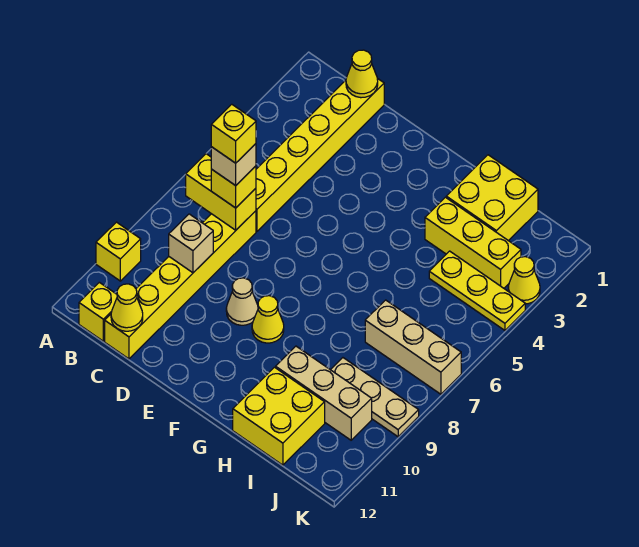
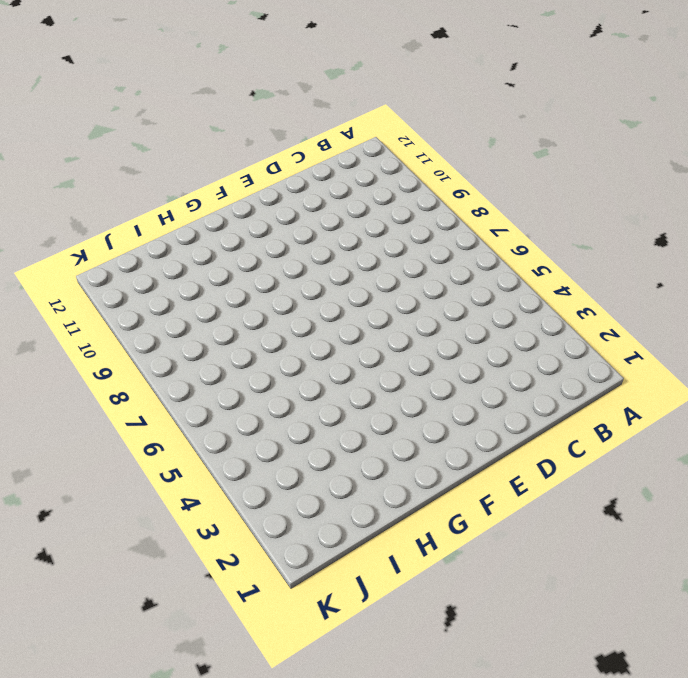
none -> yellow brick A10 level 1
none -> yellow brick B12 level 1
none -> yellow brick C1:C6 level 1

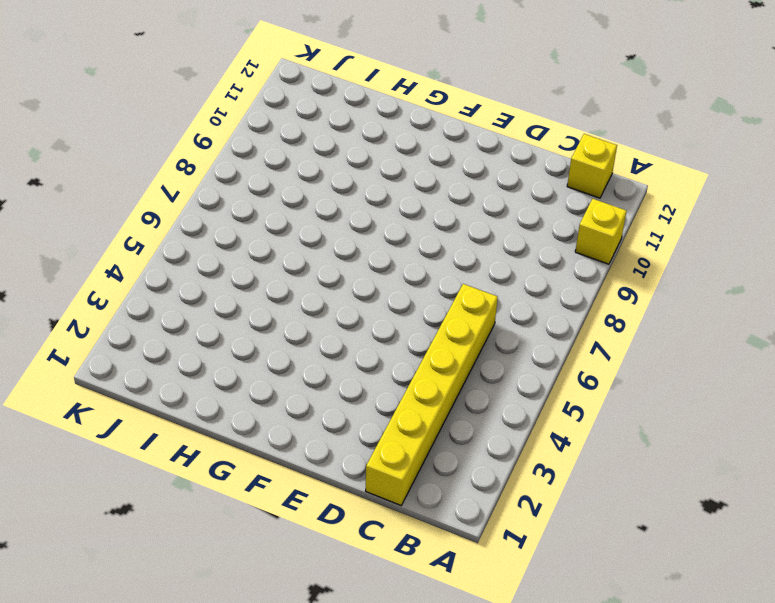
none -> yellow brick C7:C12 level 1
none -> tan cone E9 level 1
none -> yellow cone F9 level 1

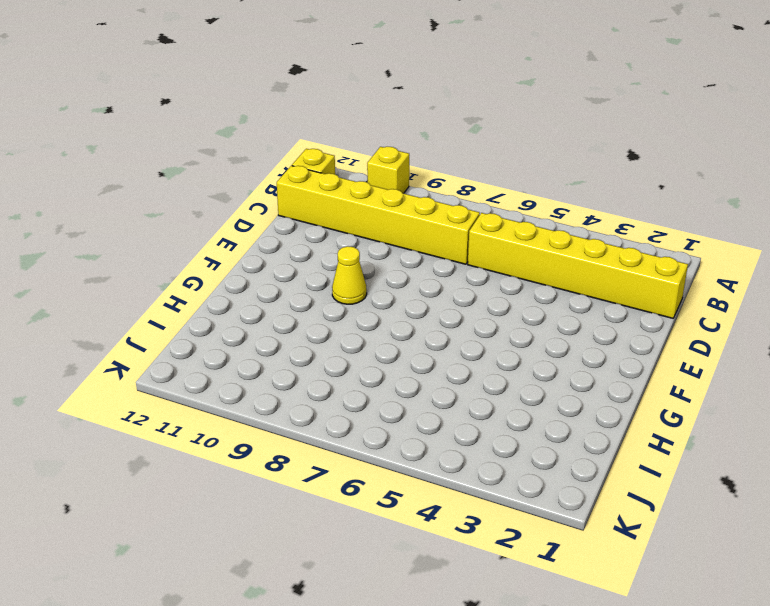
none -> tan cone E9 level 1
none -> yellow brick H1:I2 level 1
none -> yellow brick H3:J3 level 1

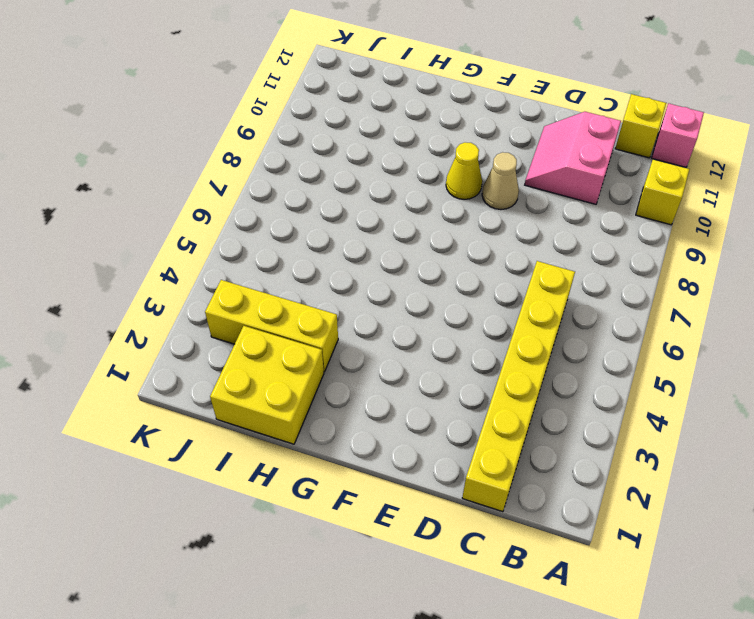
pink brick A12 level 1 -> none
pink slope C10:D11 level 1 top C -> yellow brick C7:C12 level 1
none -> tan brick H10:J10 level 1
none -> yellow brick H11:I12 level 1
none -> yellow plate I4:K4 level 1

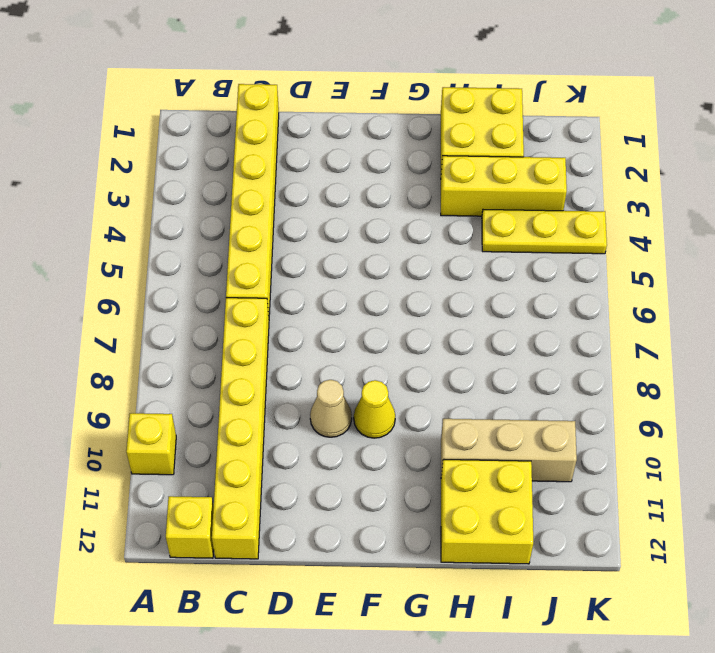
none -> tan brick I7:K7 level 1
none -> tan plate I9:K9 level 1
none -> yellow cone K3 level 1

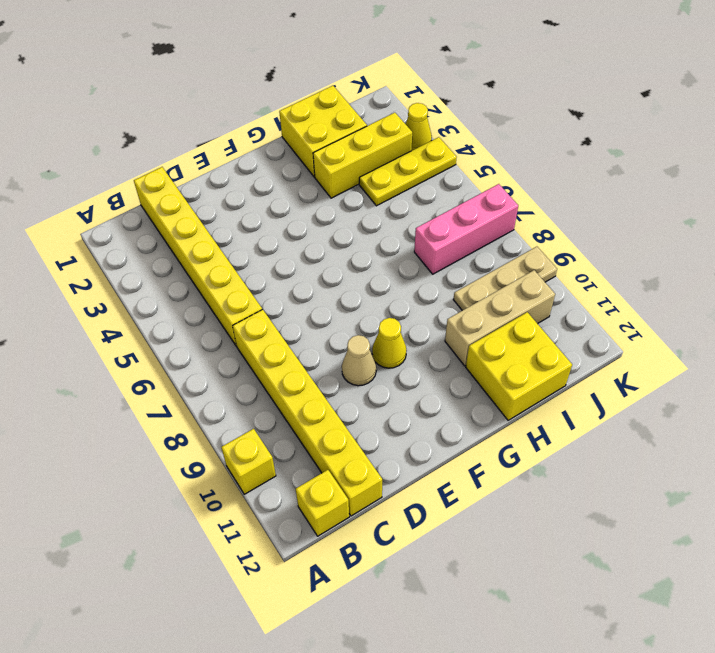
pink brick I7:K7 level 1 -> tan brick I7:K7 level 1
none -> yellow brick B7:C7 level 2
none -> yellow cone C1 level 2
none -> tan brick C9 level 2

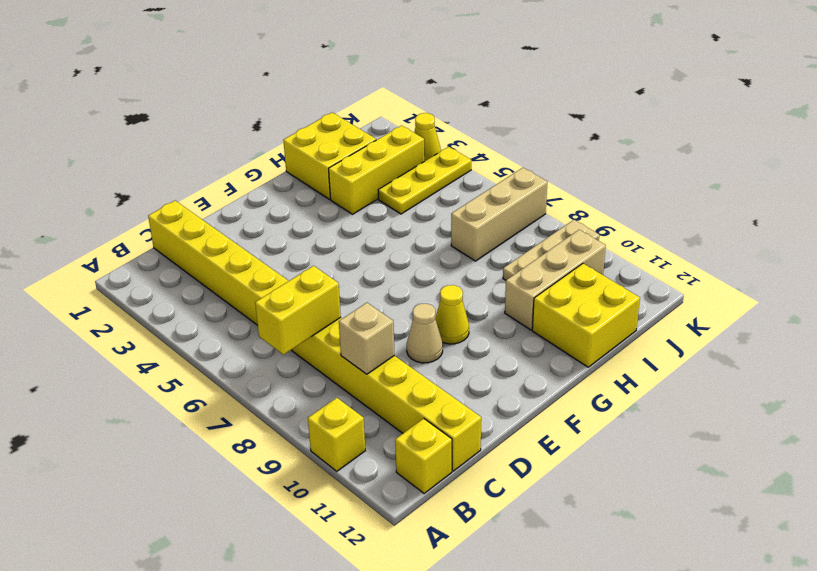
none -> yellow cone C1 level 2
none -> yellow cone C12 level 2
none -> yellow brick C7 level 3

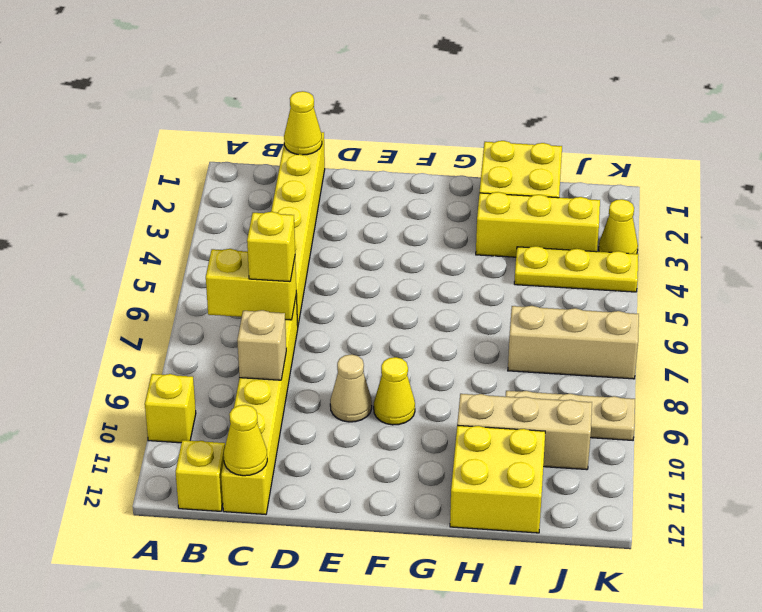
none -> tan brick C7 level 4
none -> yellow brick C7 level 5

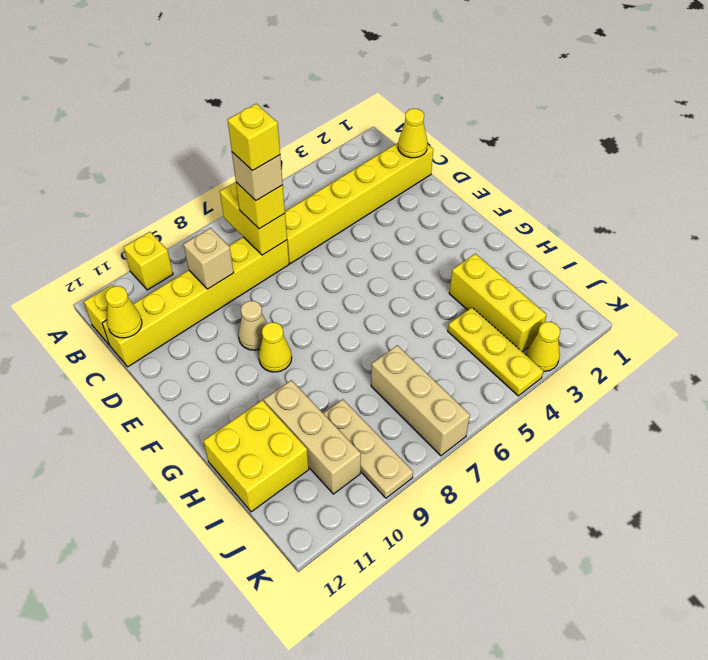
none -> yellow brick H1:I2 level 1

